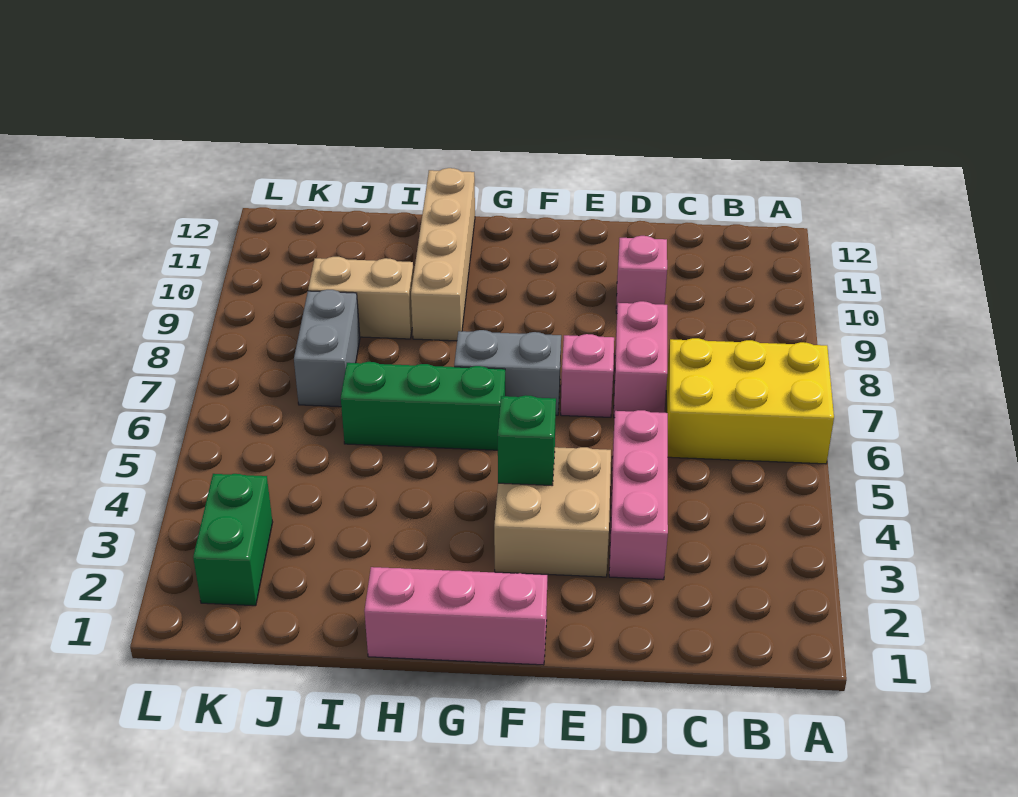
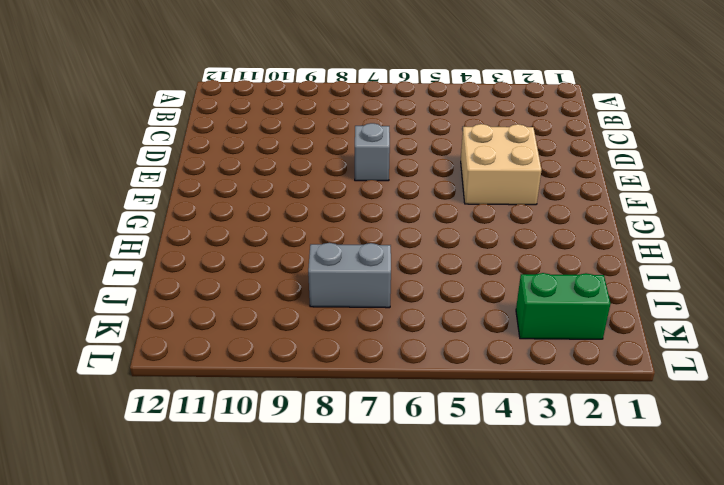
grey brick E7 level 1 -> pink brick E7 level 1
none -> yellow brick A6:C7 level 1
none -> pink brick D3:D5 level 1
none -> pink brick D7:D8 level 1

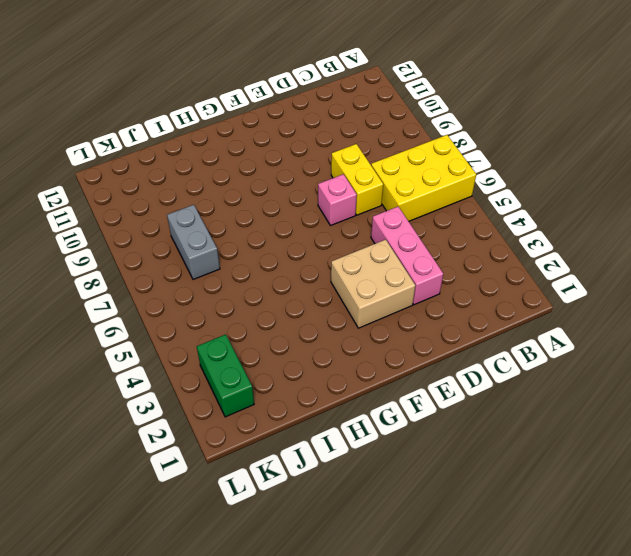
yellow brick D7:D8 level 1 -> pink brick D7:D8 level 1
none -> pink brick D10 level 1
none -> pink brick F1:H1 level 1
none -> grey brick F7:G7 level 1

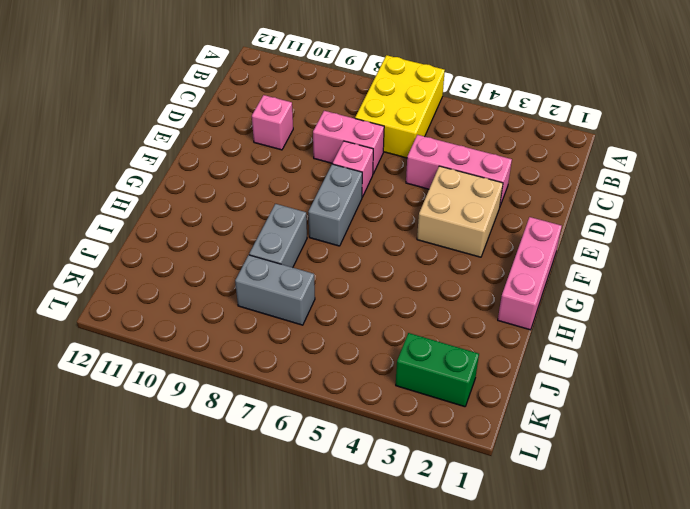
grey brick H8:I8 level 1 -> none
none -> green brick G6:I6 level 1
none -> tan brick H9:H12 level 1
none -> tan brick I9:J9 level 1

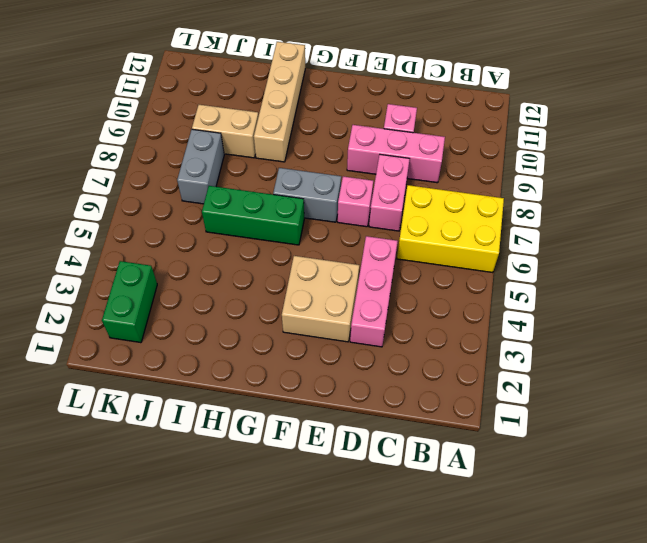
pink brick C9:E9 level 1 -> pink brick F1:H1 level 1
none -> green brick F4 level 2

